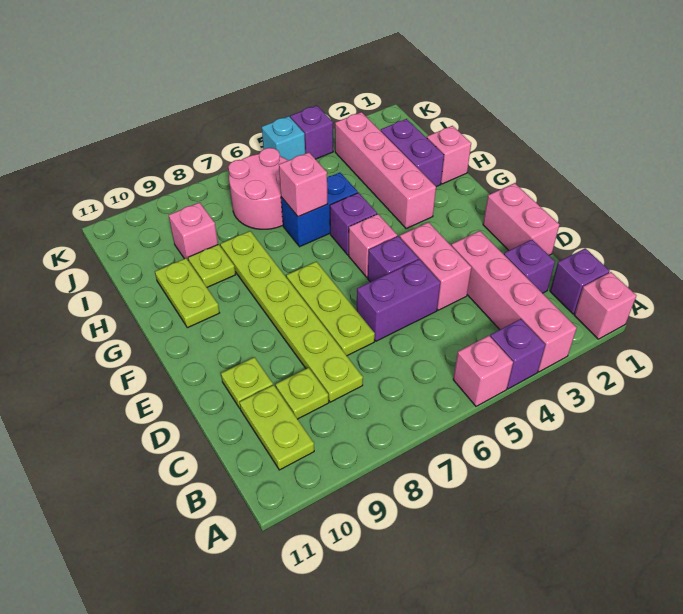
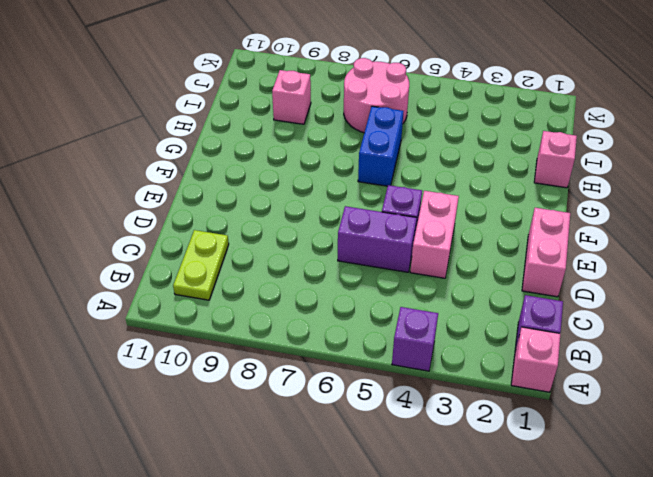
blue brick G6:H6 level 1 -> blue brick H5:H6 level 1
none -> pink brick A3:D3 level 1
none -> pink brick A5 level 1
none -> purple brick C2 level 1

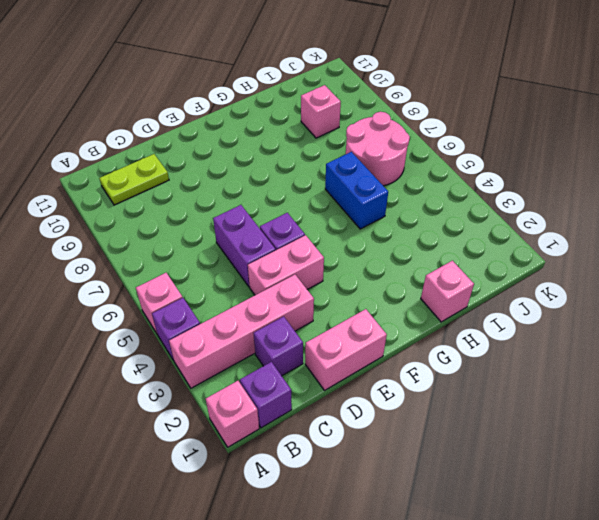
none -> lime plate C8:H8 level 1
none -> lime plate C9 level 1
none -> lime plate D7:F7 level 1

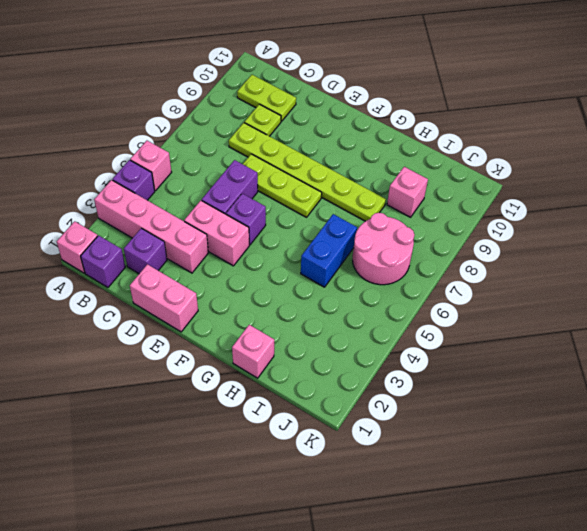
none -> lime plate D10 level 1
none -> pink brick F5 level 1
none -> pink brick G3:J3 level 1

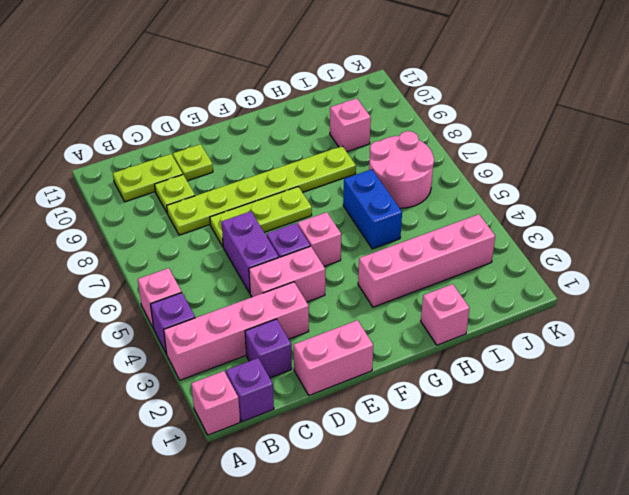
none -> purple brick G5 level 1
none -> lime plate G10:H10 level 1
none -> purple brick H2:I2 level 1

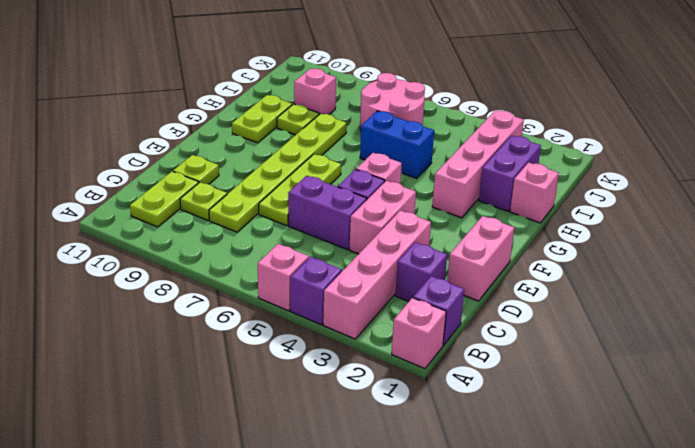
none -> purple brick G5 level 1
none -> purple brick K4 level 1
none -> cyan brick K5 level 1

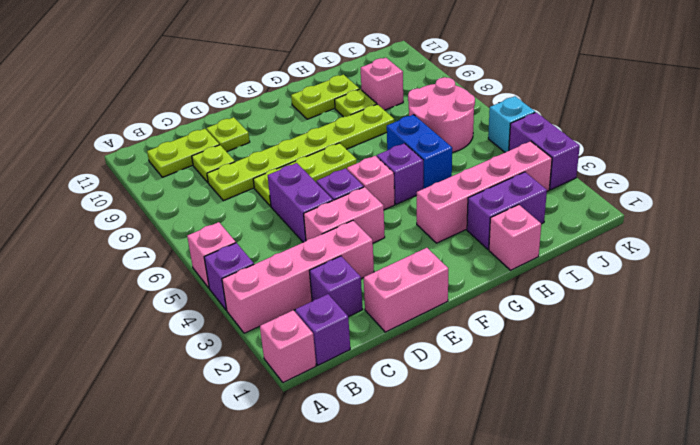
purple brick K3:K4 level 1 -> purple brick K4 level 1
none -> pink brick H6 level 2

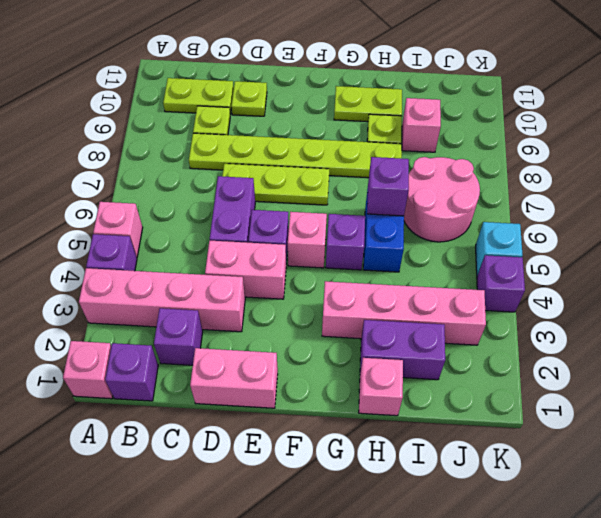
purple brick H6 level 2 -> pink brick H6 level 2

